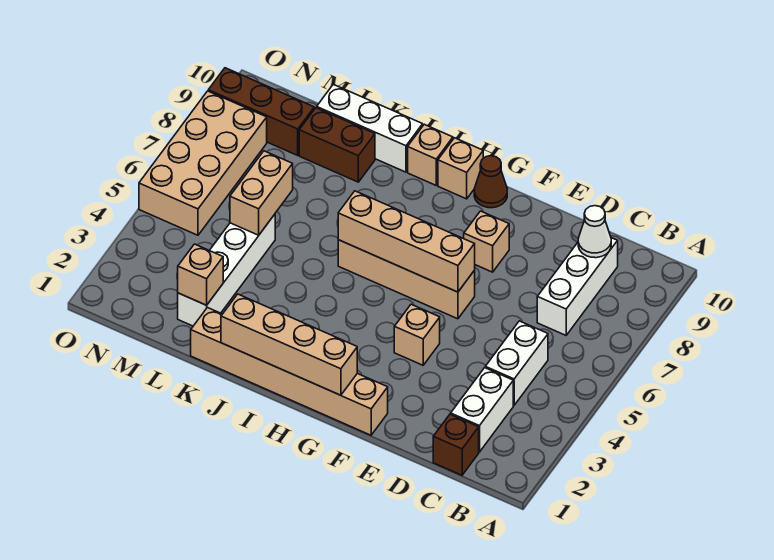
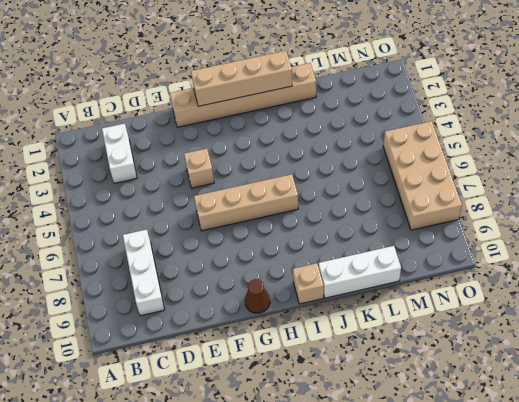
none -> brown brick C1 level 1
none -> white brick C4:C5 level 1
none -> tan brick F8 level 1

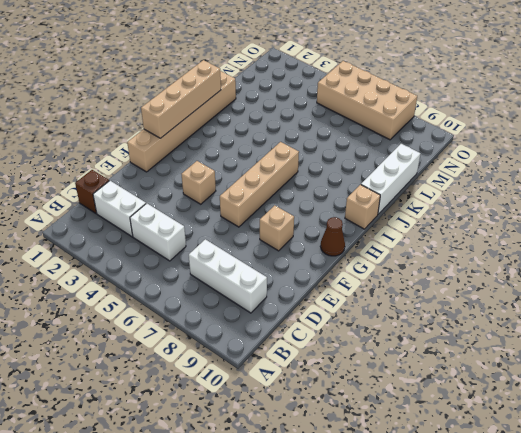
none -> tan brick H10 level 1
none -> brown brick K9:L9 level 1
none -> white brick L2:L5 level 1

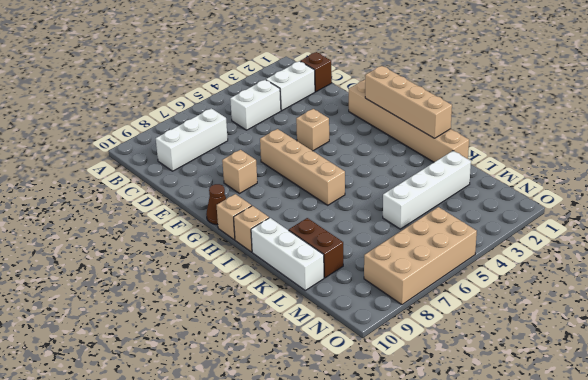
none -> brown brick M9:O9 level 1
none -> white cone C9 level 2
none -> tan brick F6:I6 level 2

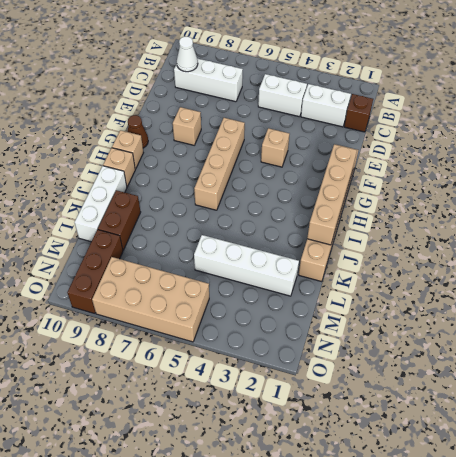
none -> tan brick F6:I6 level 2
none -> tan brick L2 level 2
none -> tan brick L5:L6 level 2

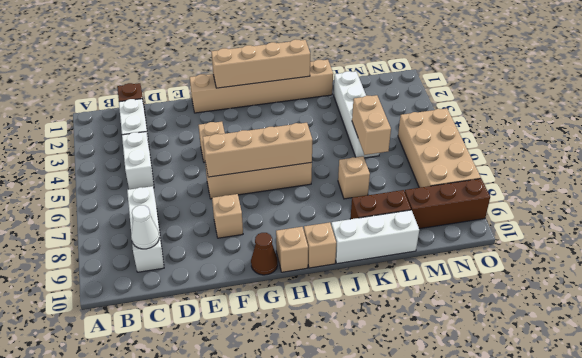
tan brick K7 level 1 -> tan brick L2 level 2

